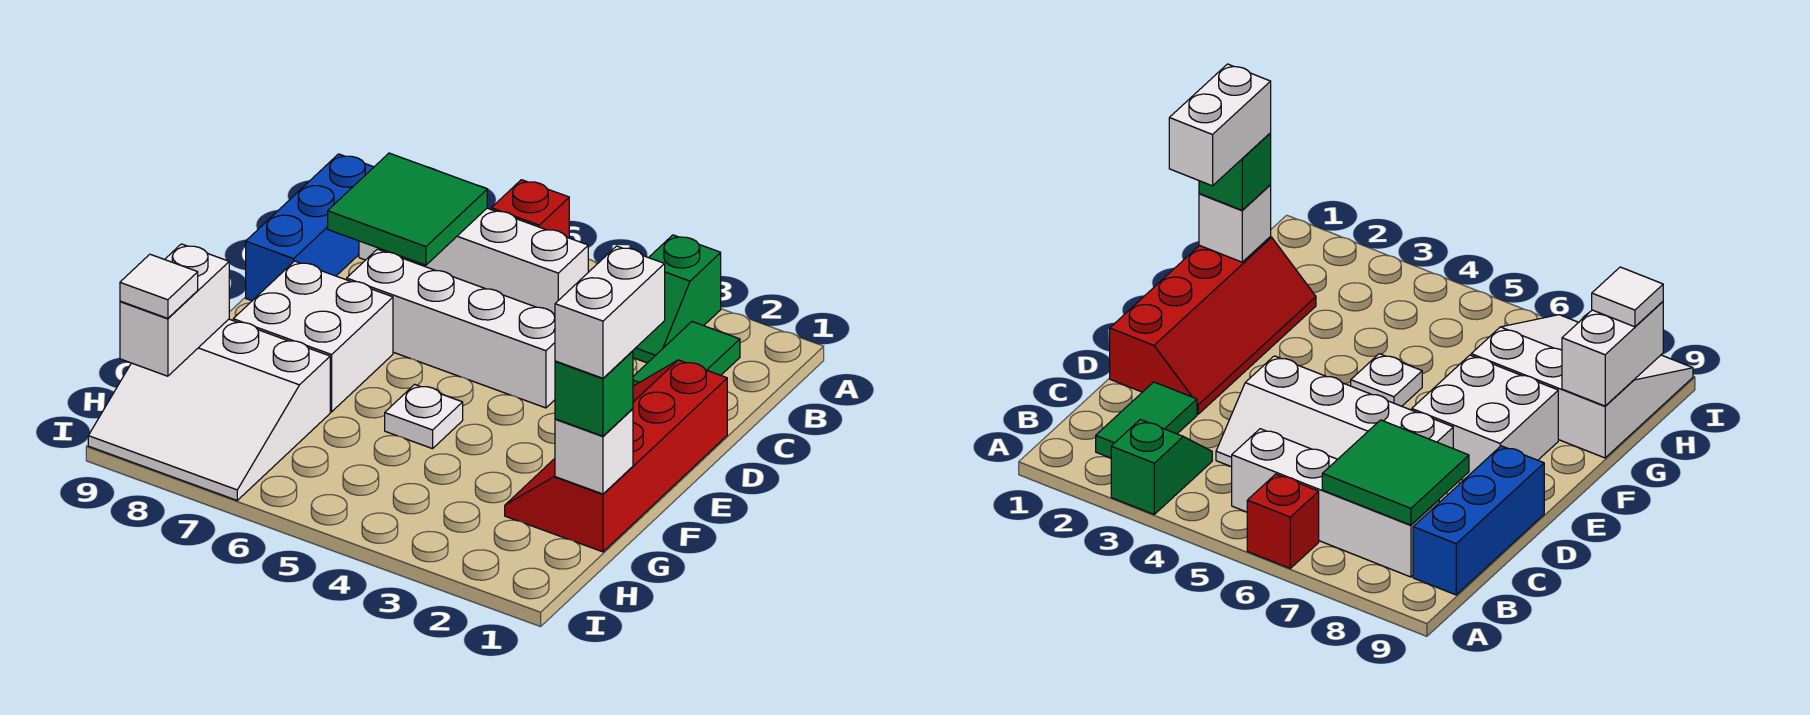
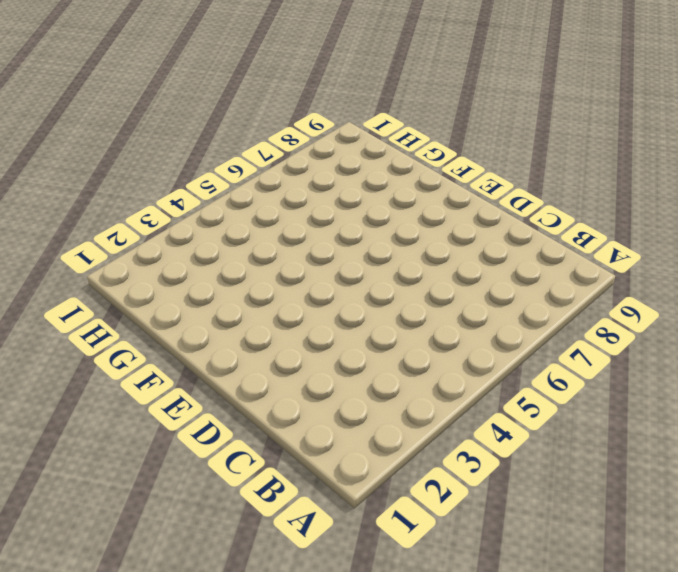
none -> green slope A3:B3 level 1 top A
none -> red brick A6 level 1
none -> green tile B2:C2 level 1

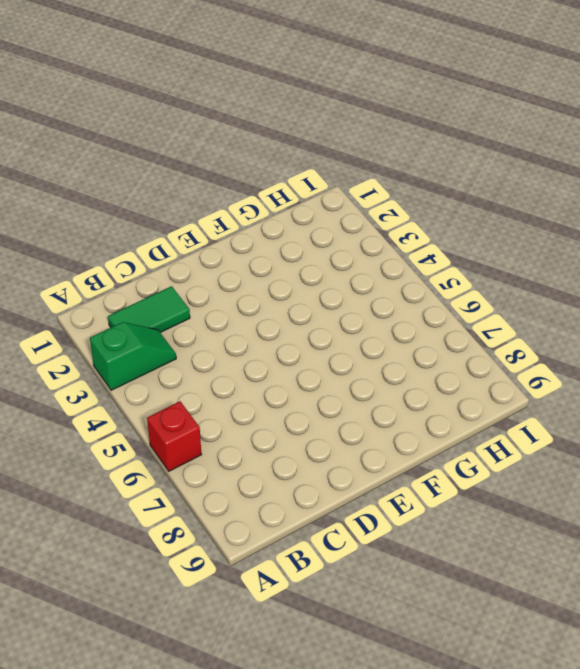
none -> white brick B5:B8 level 1
none -> blue brick B9:D9 level 1
none -> white slope C4:D7 level 1 top D

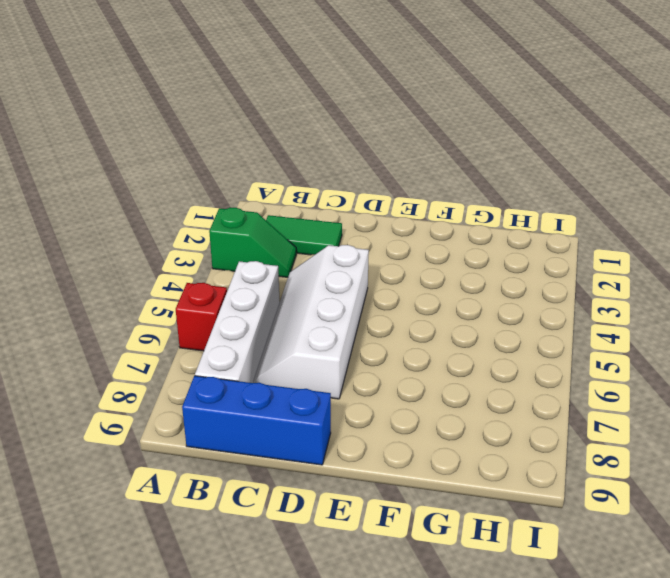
none -> red slope D1:G2 level 1 top 1
none -> white brick E7:F8 level 1
none -> white plate F5 level 1

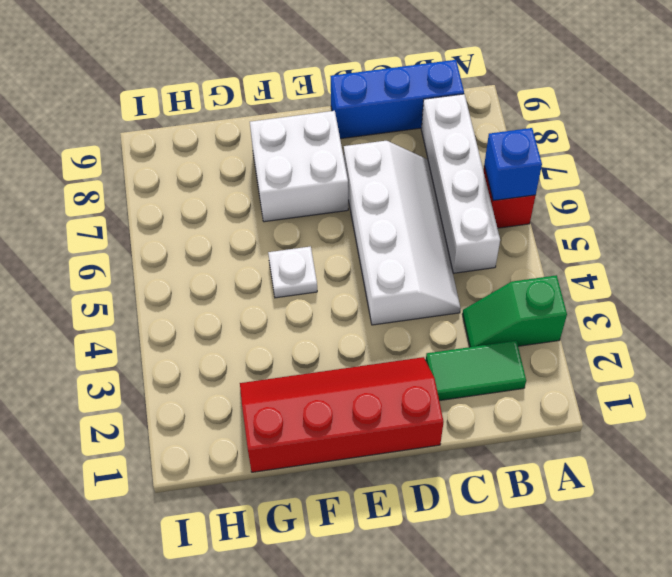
blue brick A6 level 2 -> none
none -> white slope G7:I9 level 1 top G
none -> green tile B7:C8 level 2
none -> white brick G1 level 2

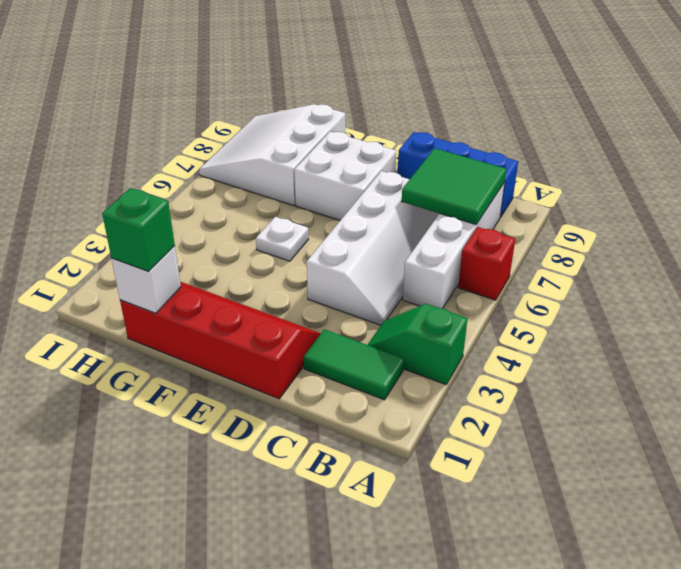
none -> white brick G9:H9 level 2
none -> white tile H9 level 3
none -> white brick F1:G1 level 4

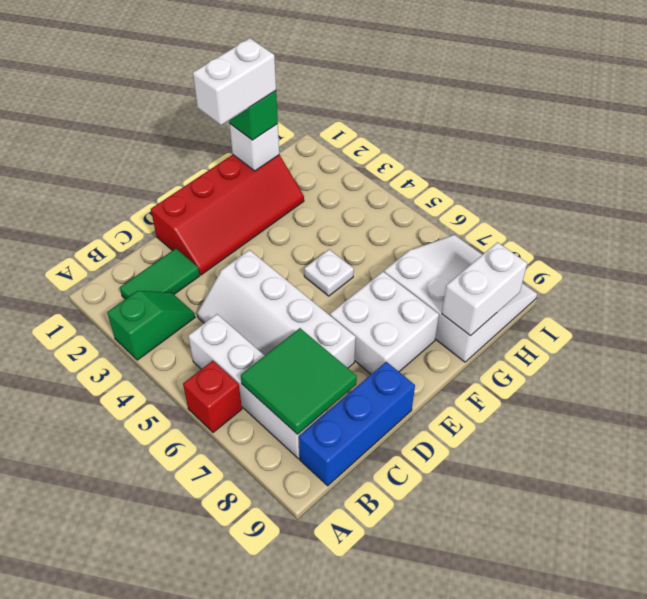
none -> white tile H9 level 3

